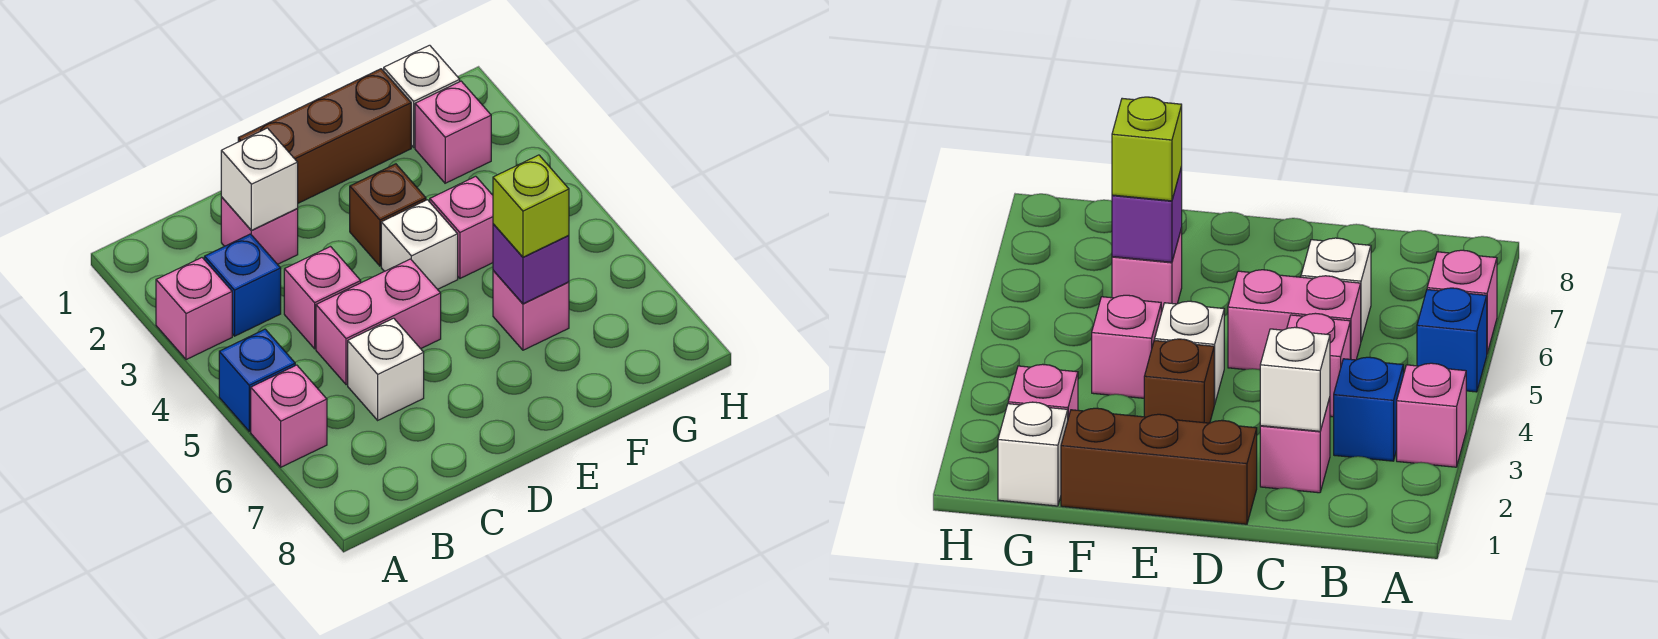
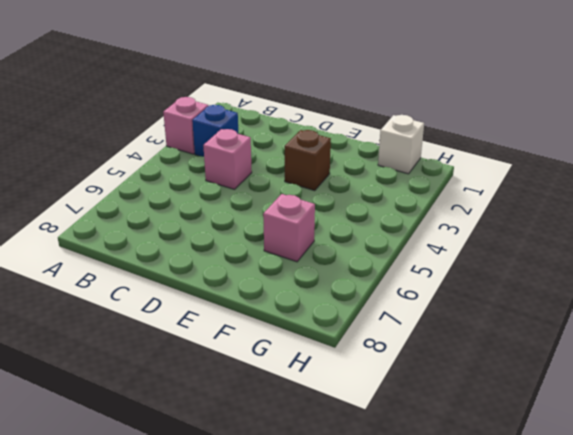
none -> blue brick A5 level 1
none -> pink brick A6 level 1
none -> pink brick C2 level 1

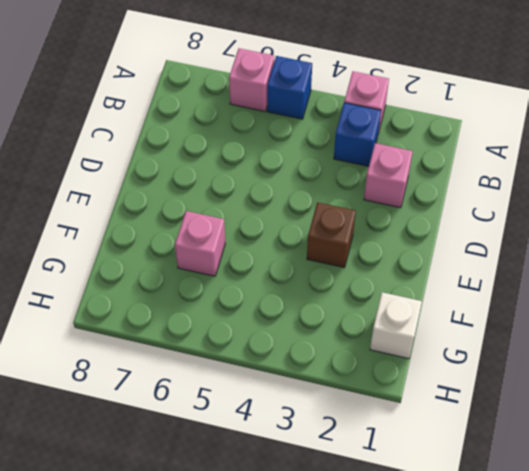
none -> pink brick C4 level 1
none -> pink brick C5:D5 level 1
none -> white brick C6 level 1

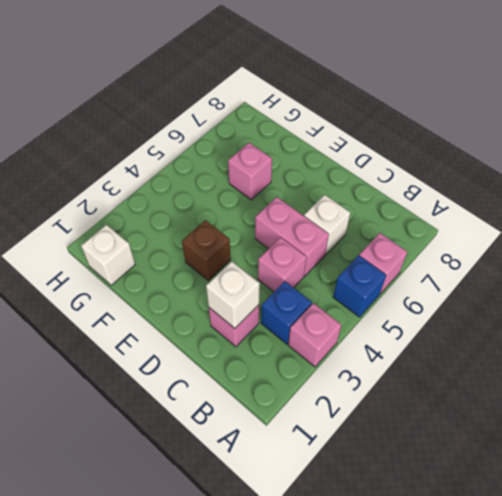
none -> brown brick D1:F1 level 1
none -> white brick E4 level 1
none -> pink brick F4 level 1

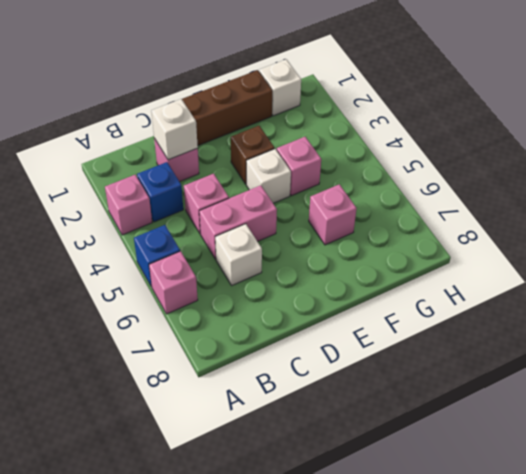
none -> pink brick G2 level 1
none -> purple brick F6 level 2
none -> lime brick F6 level 3

